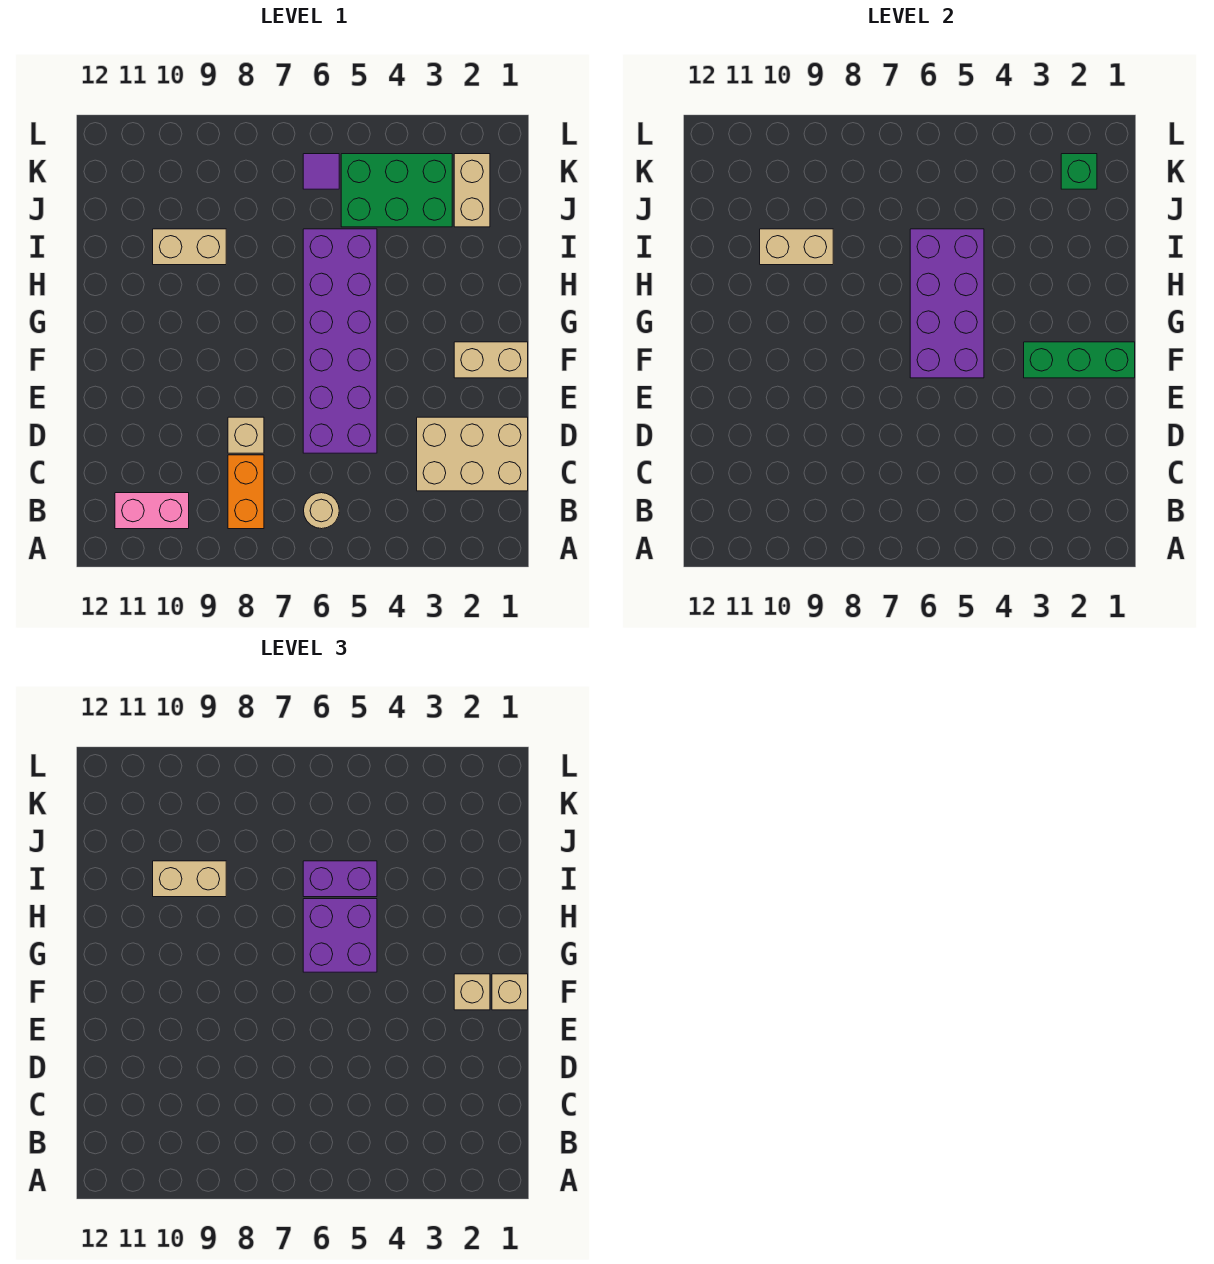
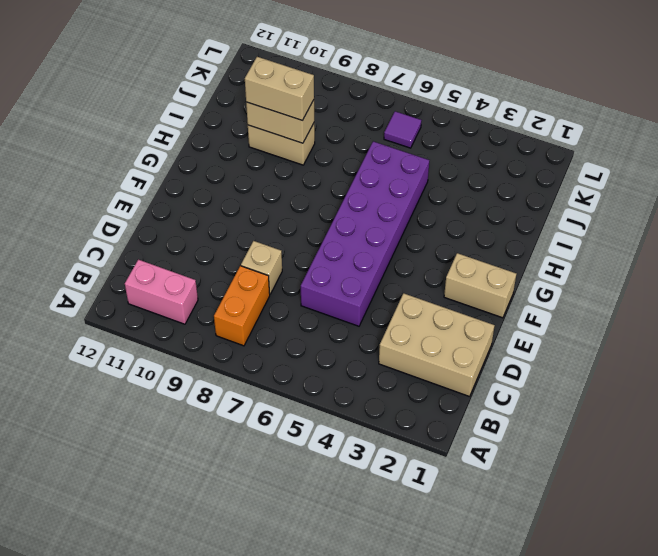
none -> tan round brick B6 level 1
none -> tan brick J2:K2 level 1
none -> green brick J3:K5 level 1

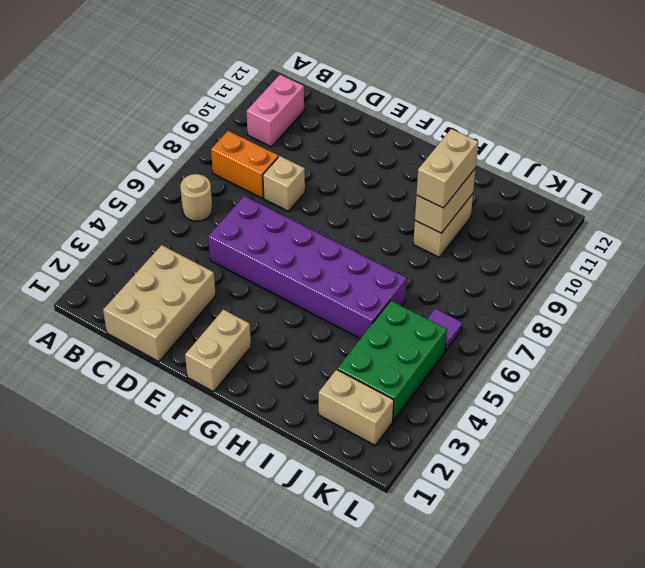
none -> green brick F1:F3 level 2
none -> purple brick F5:I6 level 2
none -> green brick K2 level 2

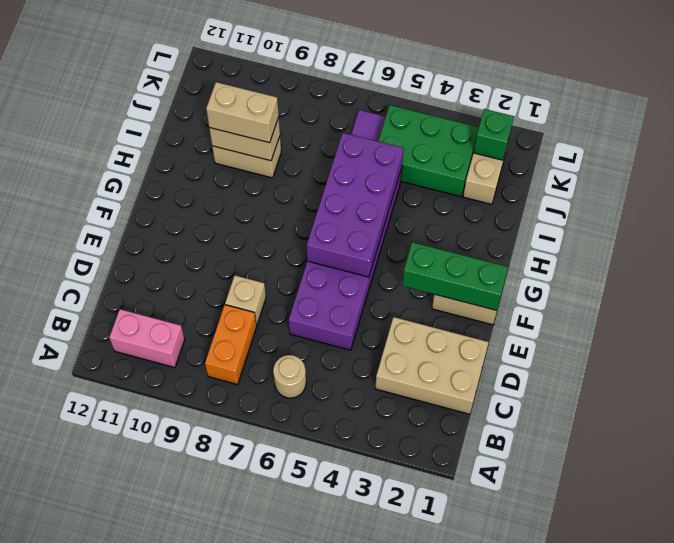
none -> tan brick F1 level 3
none -> tan brick F2 level 3
none -> purple brick G5:H6 level 3

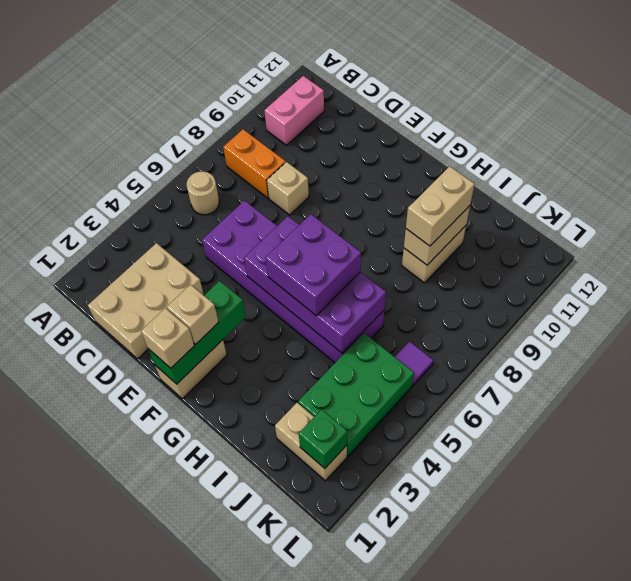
none -> purple brick I5:I6 level 3

